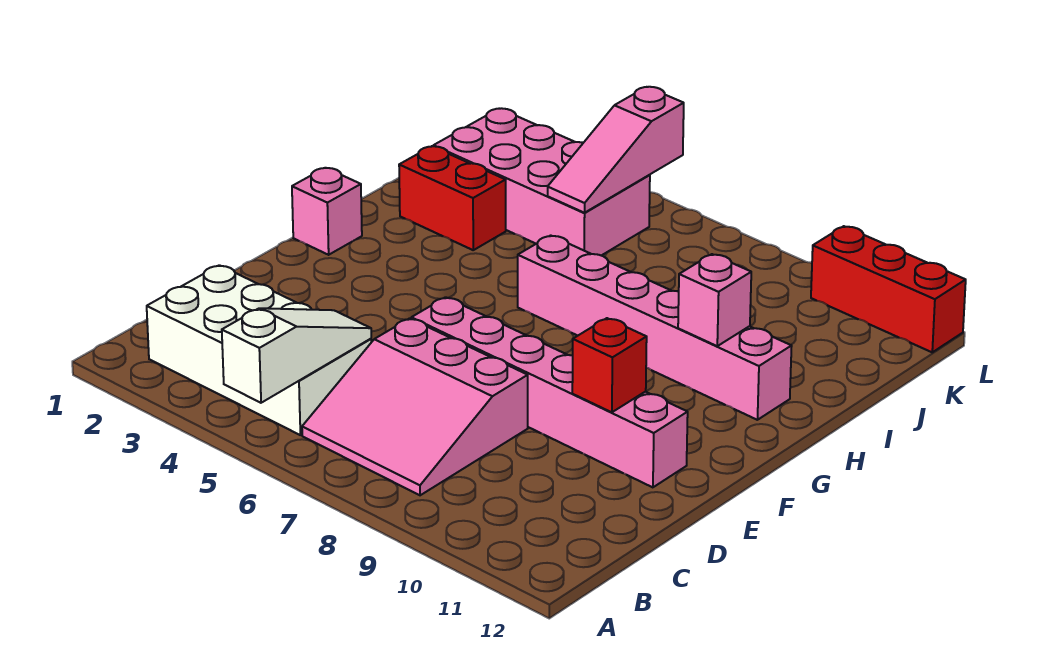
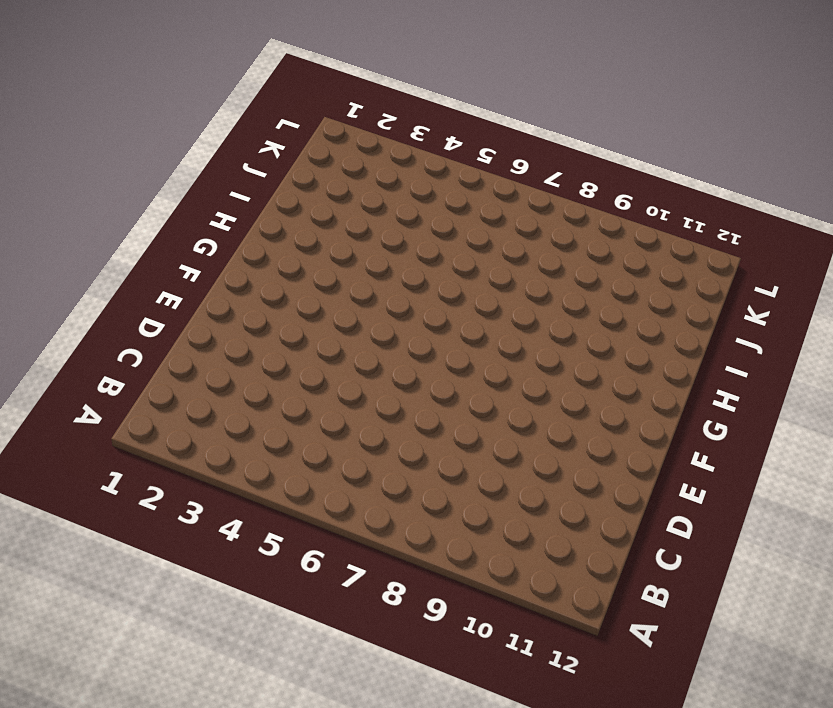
none -> white brick B2:C5 level 1
none -> pink slope B6:D8 level 1 top D
none -> pink brick E6:E11 level 1

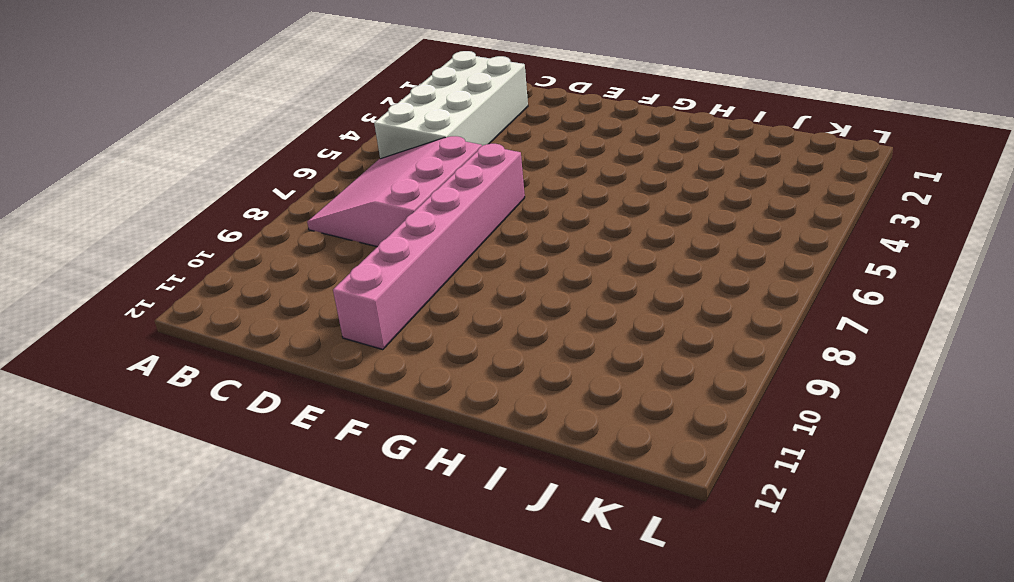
none -> pink brick G1 level 1
none -> pink brick H6:H11 level 1
none -> red brick I2:I3 level 1

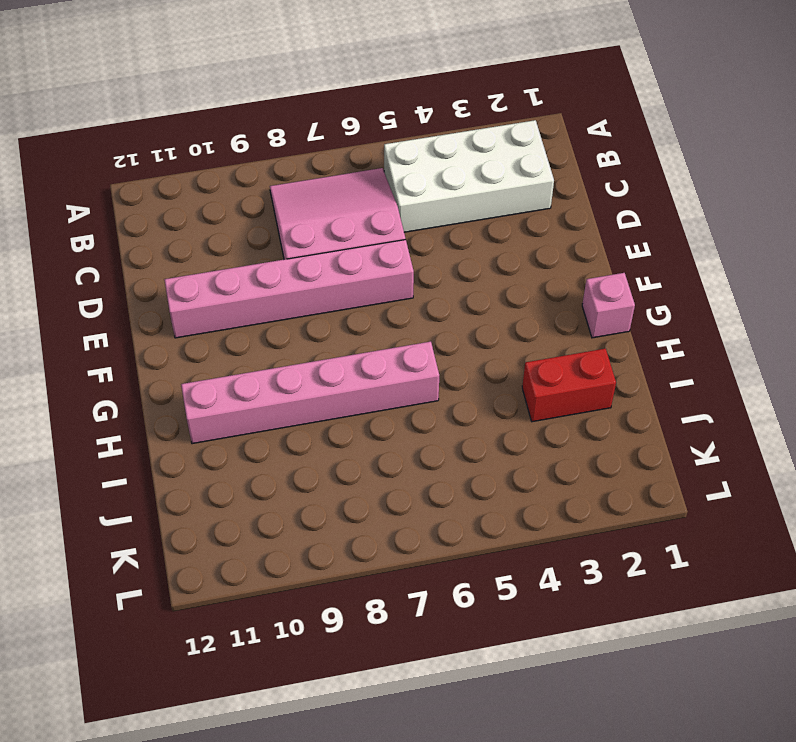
none -> pink brick J2:K5 level 1
none -> red brick L10:L12 level 1
none -> white slope A5:C5 level 2 top A

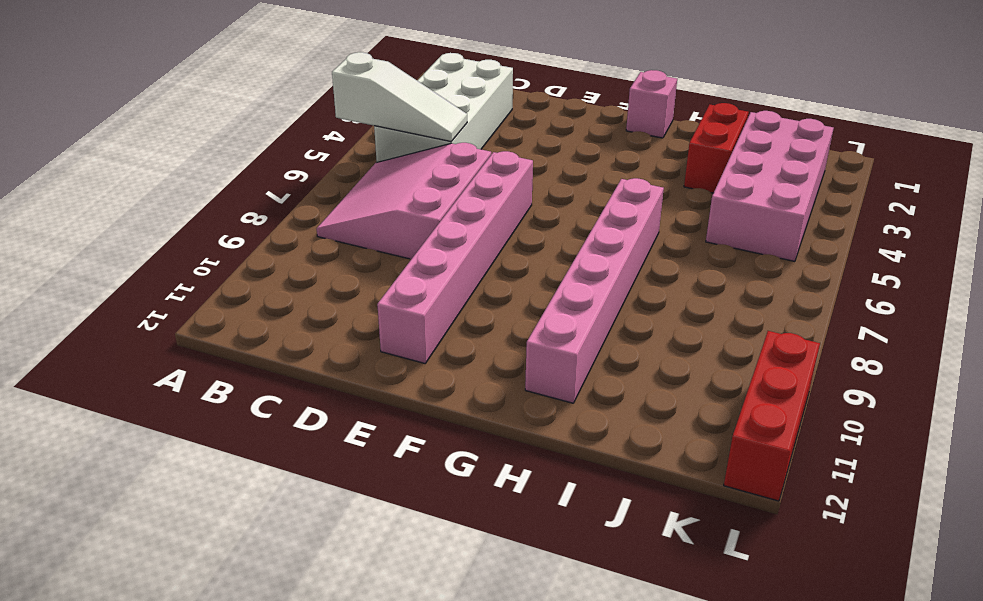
none -> red brick E10 level 2
none -> pink brick H10 level 2
none -> pink slope J5:L5 level 2 top L

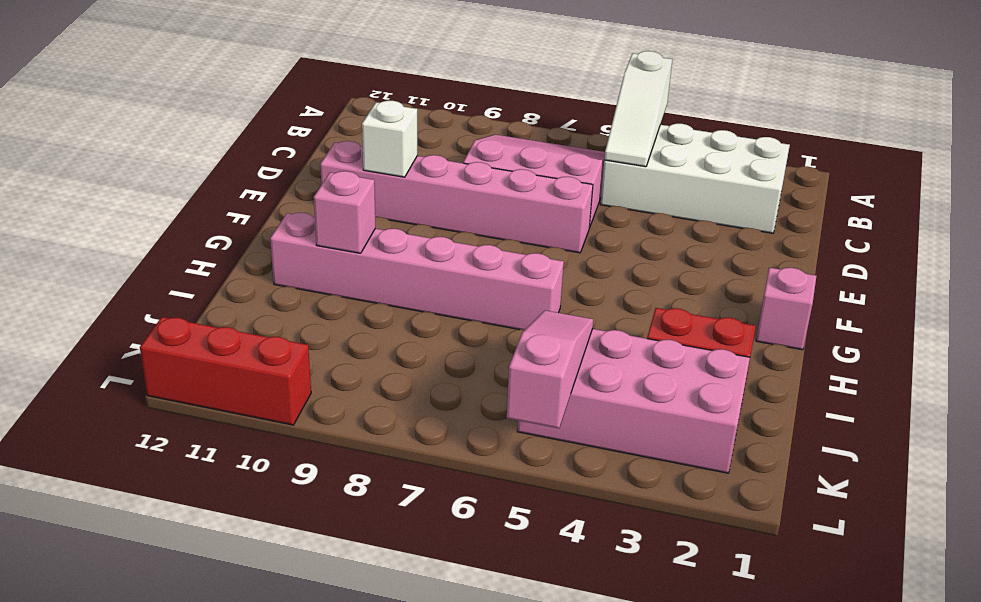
white brick E10 level 2 -> red brick E10 level 2

